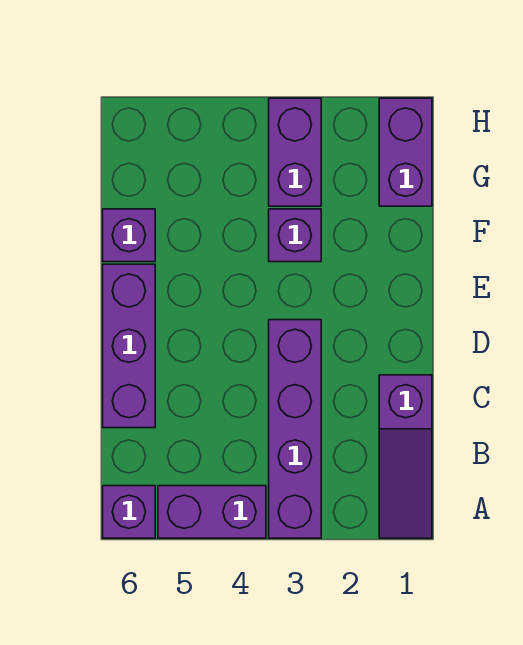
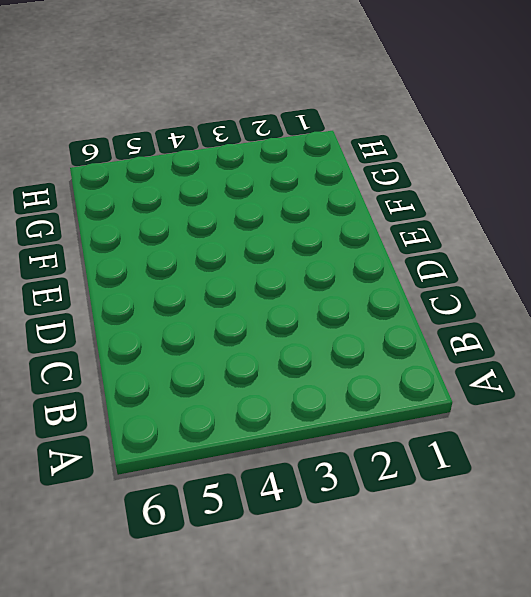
none -> purple slope A1:C1 level 1 top C
none -> purple brick A3:D3 level 1

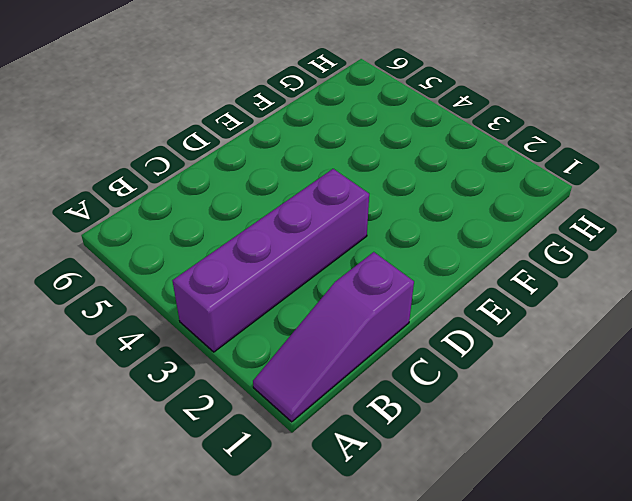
none -> purple brick A4:A5 level 1
none -> purple brick A6 level 1

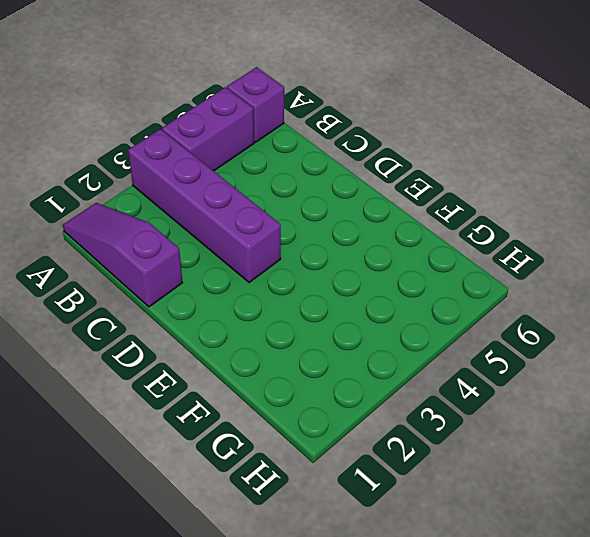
none -> purple brick C6:E6 level 1
none -> purple brick F3 level 1

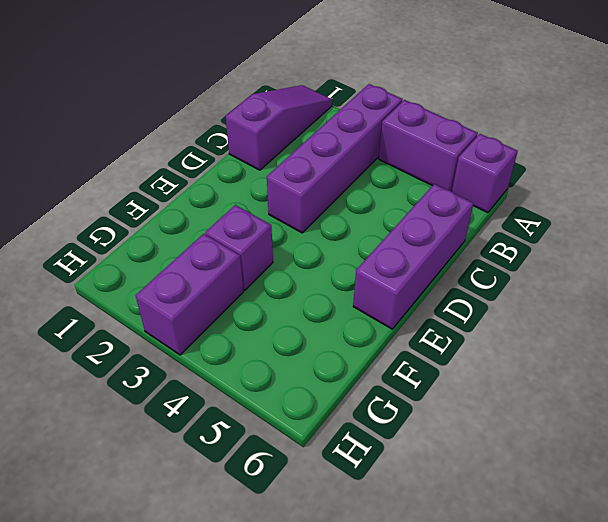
none -> purple brick F6 level 1
none -> purple brick G1:H1 level 1

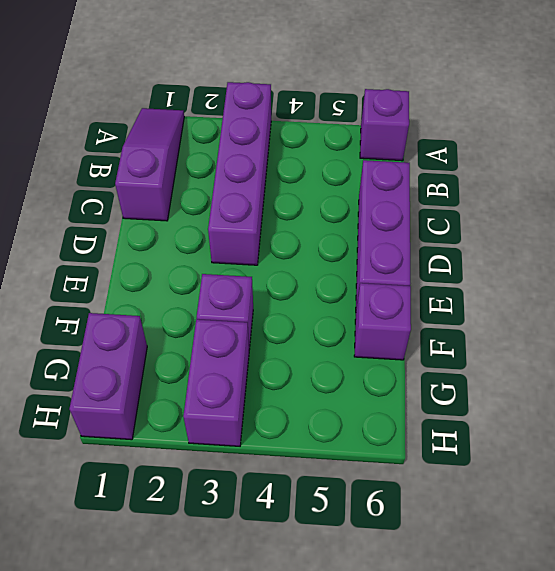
none -> purple brick A4:A5 level 1

